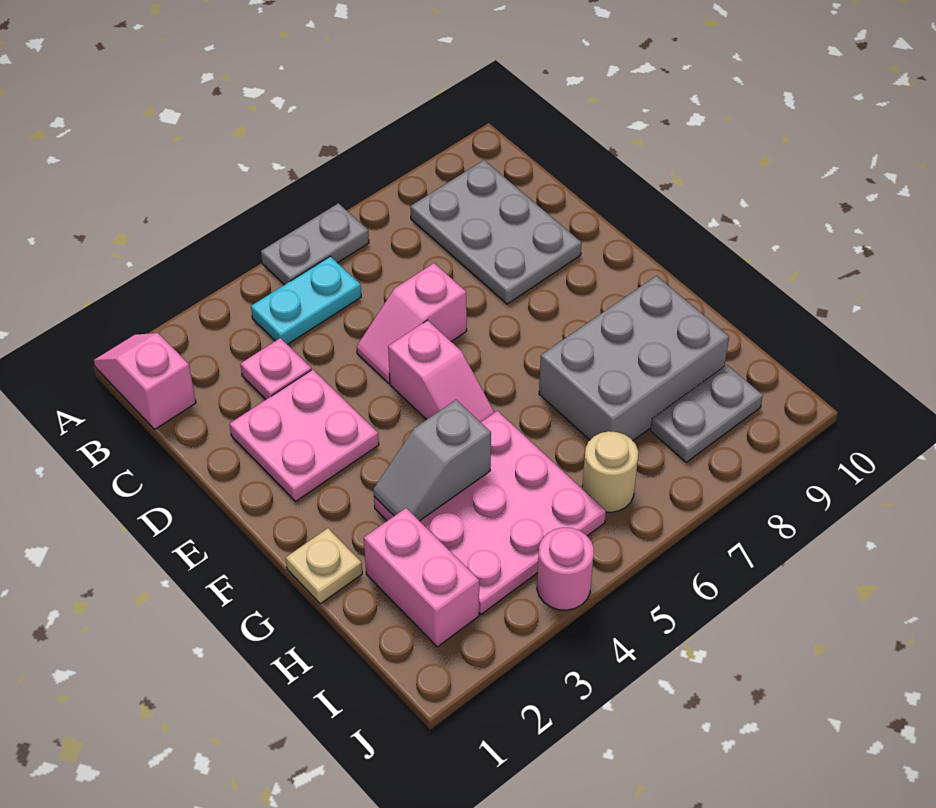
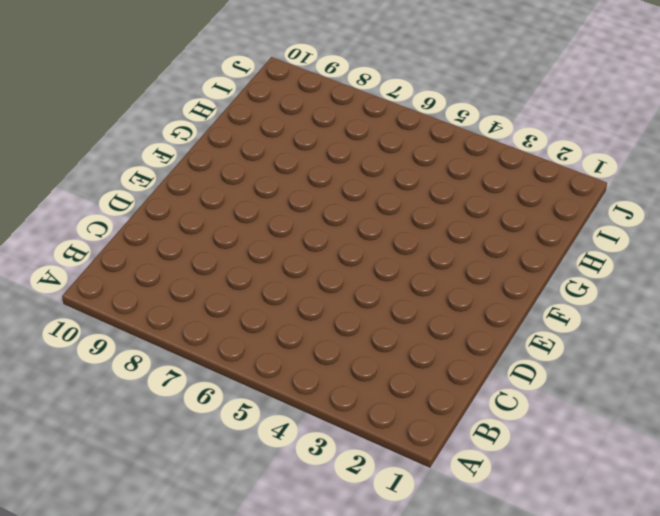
none -> pink slope A1:B1 level 1 top B
none -> grey plate A5:A6 level 1
none -> cyan plate B4:B5 level 1

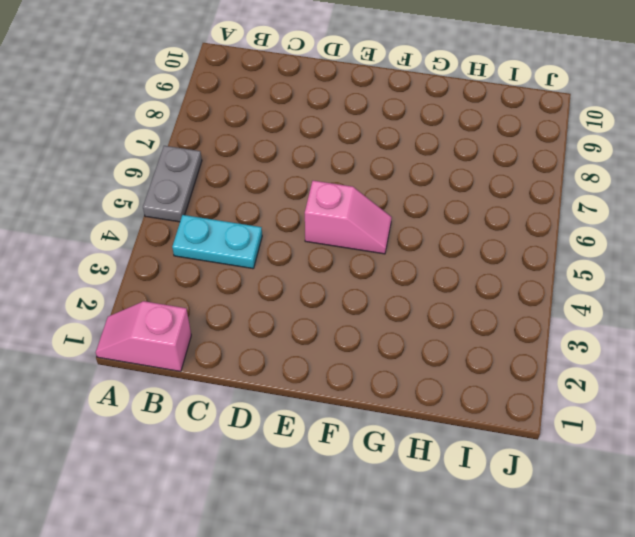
cyan plate B4:C4 level 1 -> cyan plate B4:B5 level 1
none -> grey plate B8:D9 level 1
none -> pink plate C3 level 1
none -> pink plate D2:E3 level 1

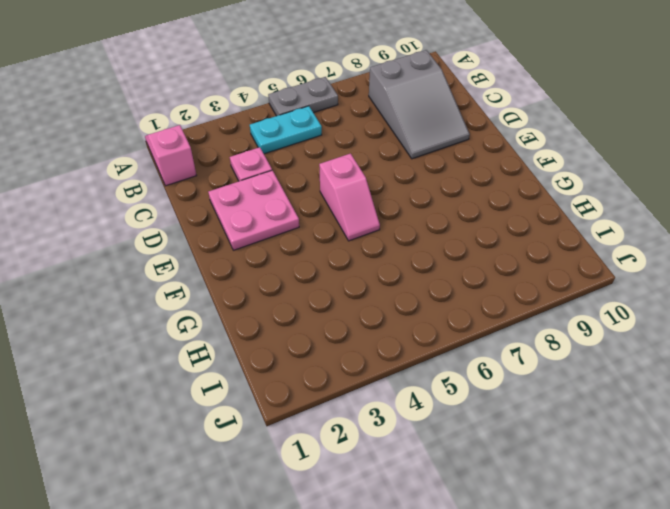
grey slope B8:D9 level 1 top B -> grey plate B8:D9 level 1
none -> pink slope D5:D6 level 1 top 6
none -> tan plate G1 level 1
none -> pink plate G3:I5 level 1

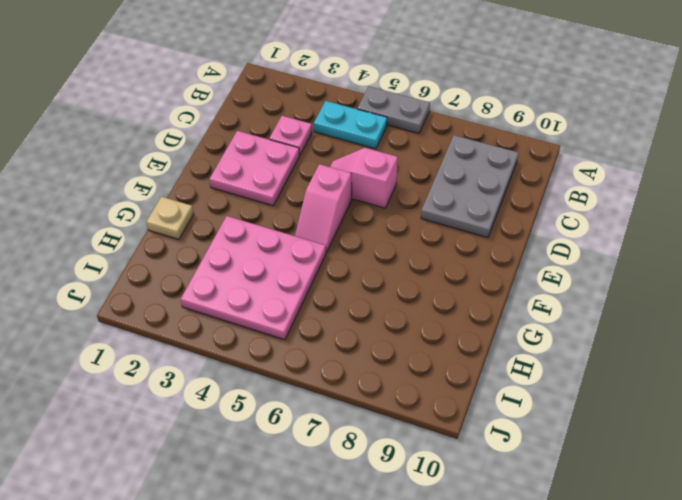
none -> pink slope A1:B1 level 1 top B
none -> grey brick G7:H9 level 1
none -> pink brick H2:I2 level 1

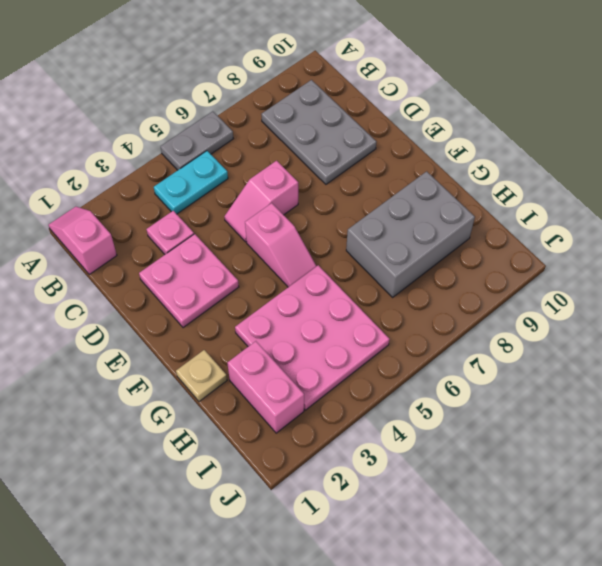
none -> tan round brick I6 level 1
none -> grey plate I8:I9 level 1
none -> pink round brick J4 level 1

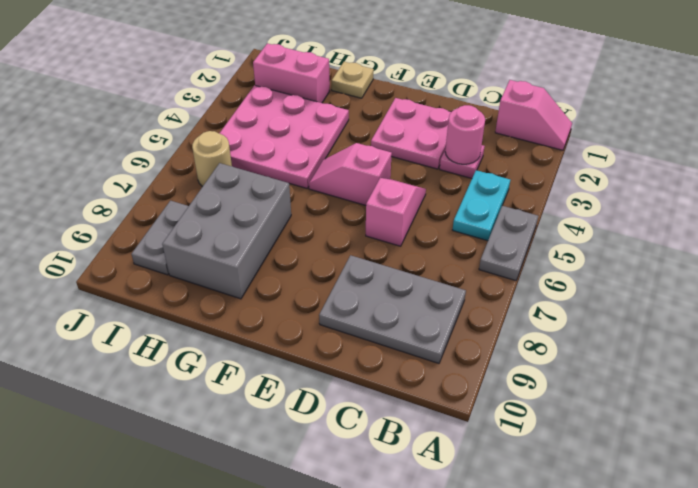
pink round brick C3 level 2 -> pink round brick J4 level 1
none -> grey slope G3:G4 level 2 top 4

